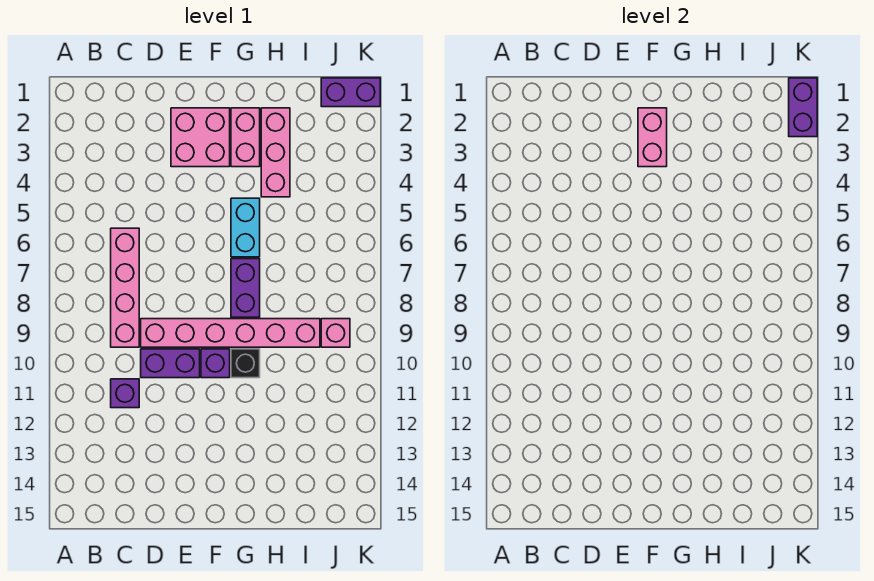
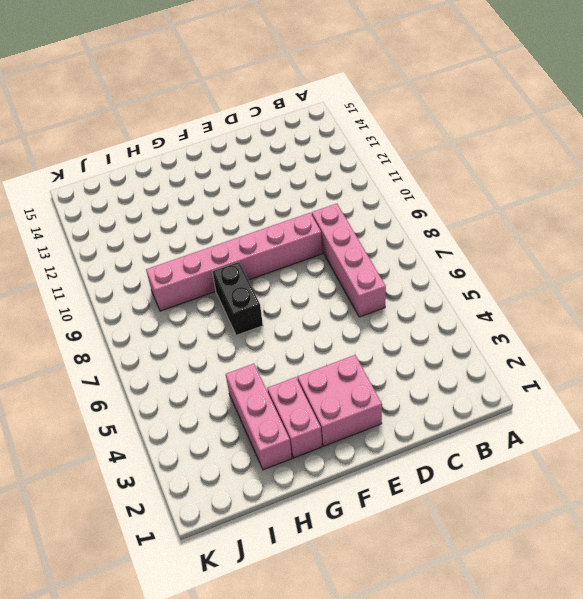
black brick G7:G8 level 1 -> purple brick G7:G8 level 1
none -> purple brick C11 level 1
none -> purple brick D10:E10 level 1
none -> purple brick F10 level 1

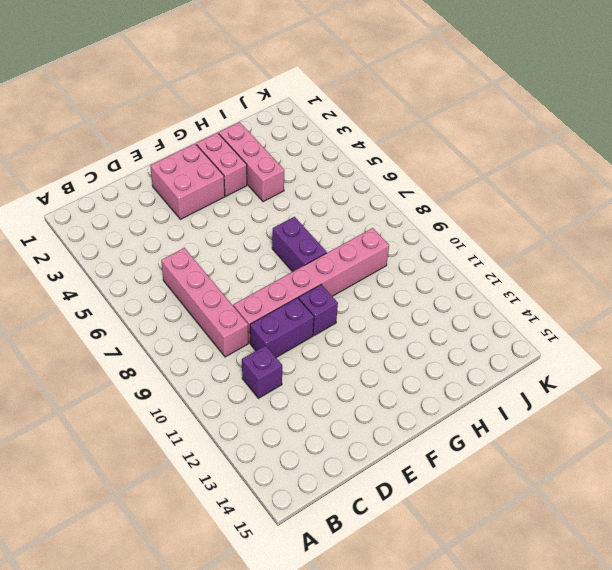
none -> cyan brick G5:G6 level 1
none -> black brick G10 level 1
none -> purple brick J1:K1 level 1

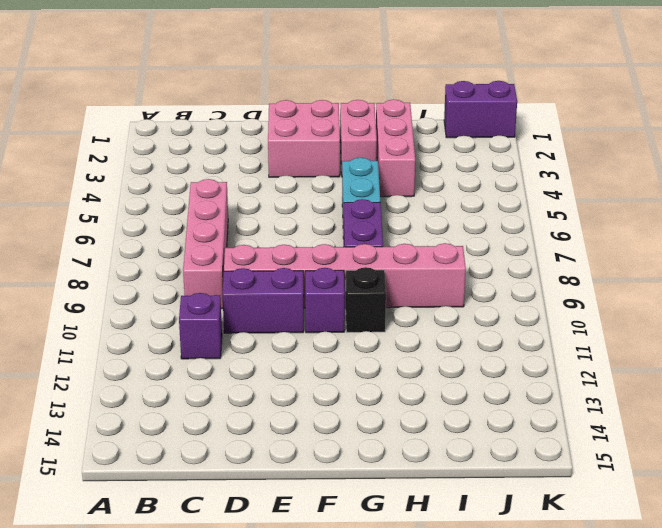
none -> pink brick J9 level 1
none -> pink brick F2:F3 level 2
none -> purple brick K1:K2 level 2

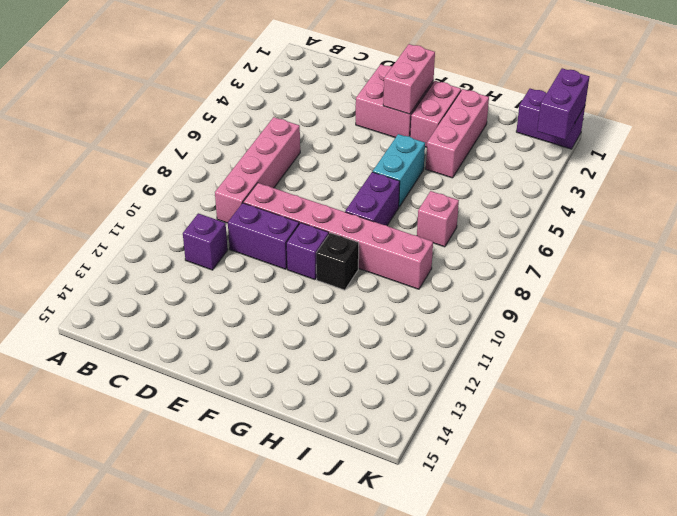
pink brick I7 level 1 -> pink brick J9 level 1

